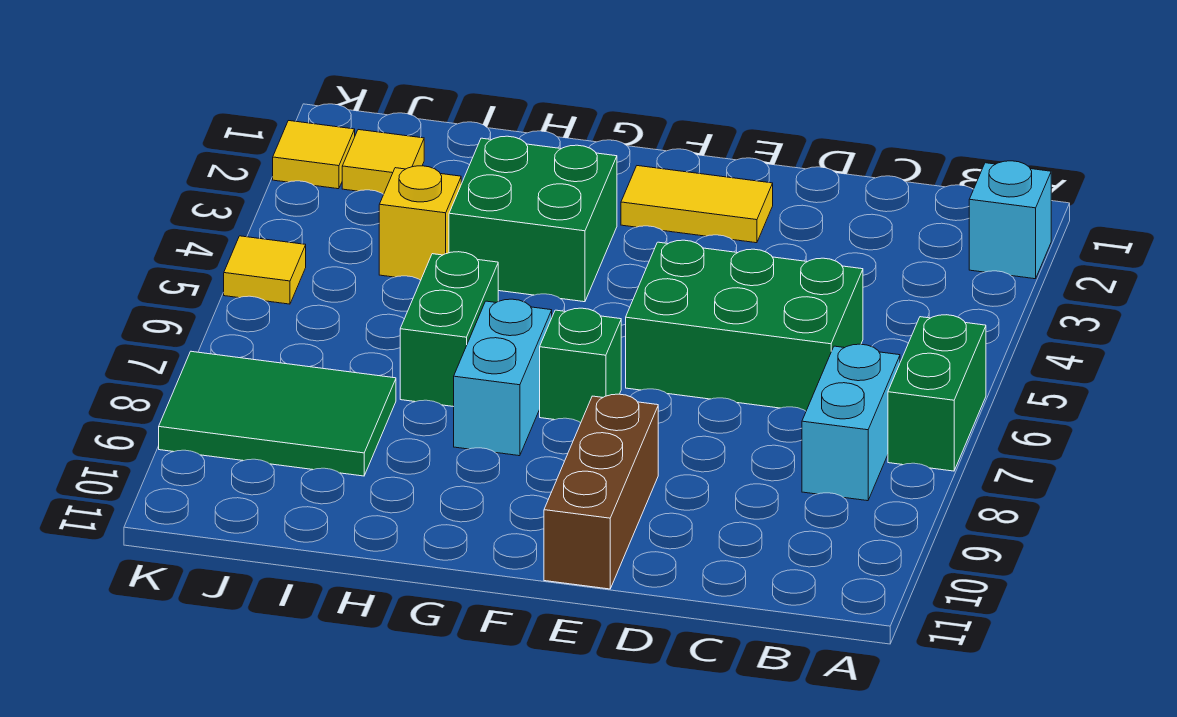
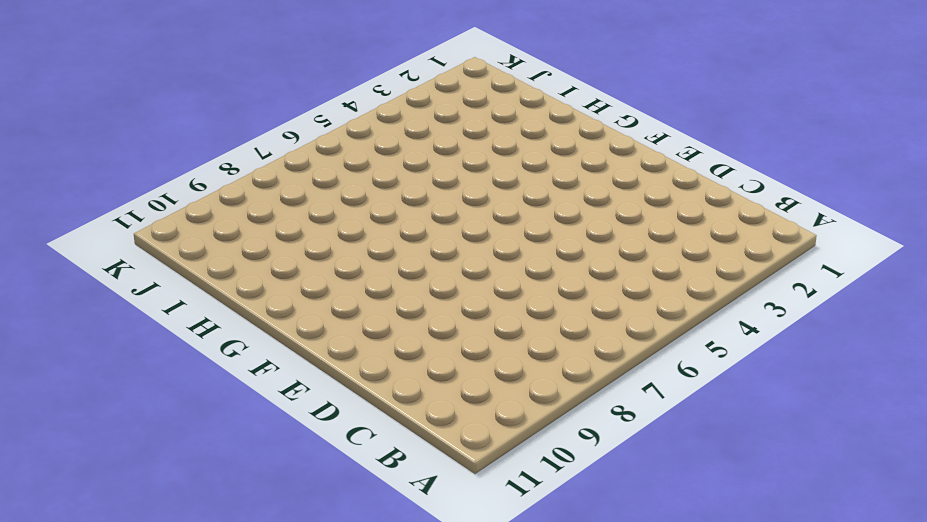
none -> cyan brick A2 level 1
none -> green brick A6:A7 level 1
none -> cyan brick B7:B8 level 1

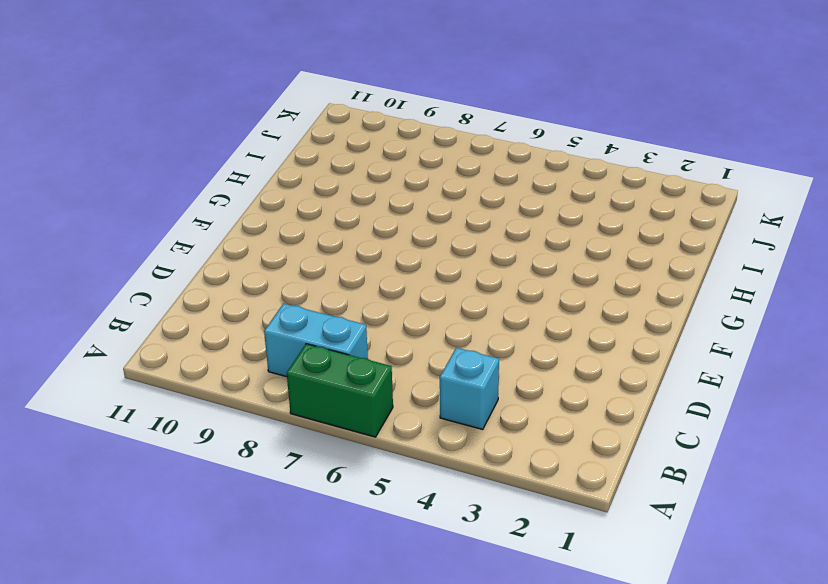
cyan brick B4 level 1 -> cyan brick A2 level 1
none -> green brick C5:E6 level 1
none -> yellow tile E2:F2 level 1
none -> brown brick E9:E11 level 1

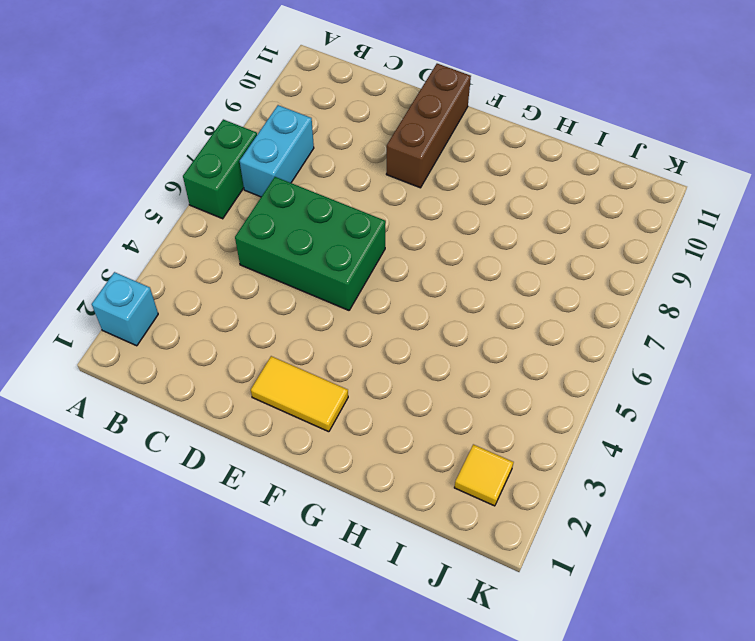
none -> green brick F7 level 1
none -> green brick G3:H4 level 1
none -> cyan brick G7:G8 level 1

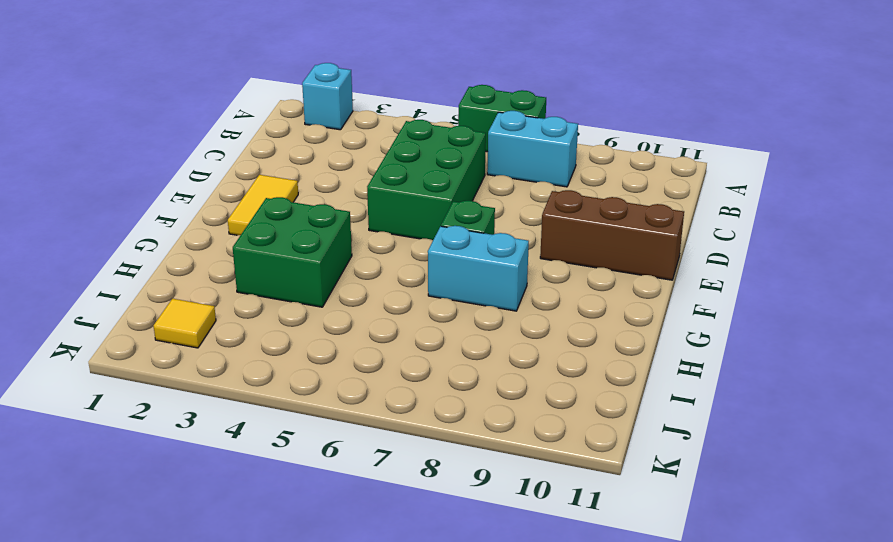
none -> green brick H6:H7 level 1
none -> yellow brick I4 level 1
none -> green tile I8:K9 level 1

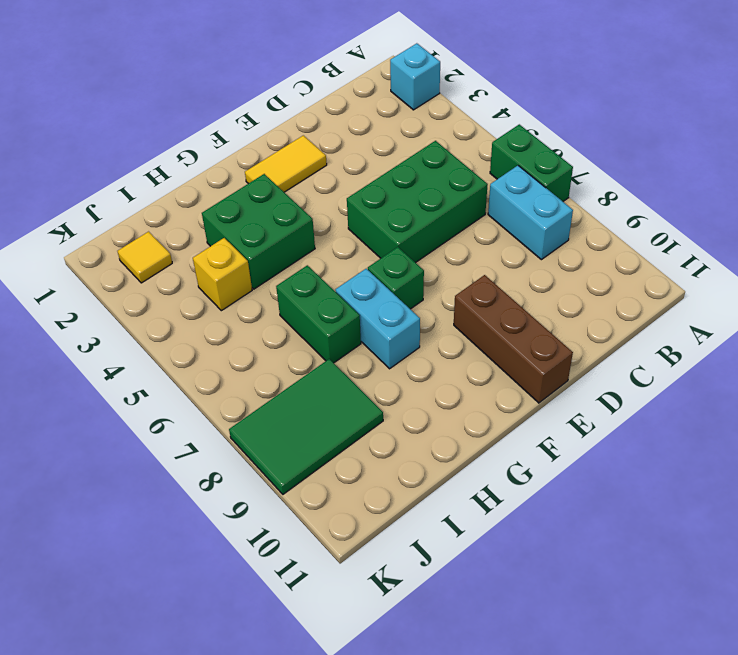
none -> yellow tile K2 level 1
none -> yellow tile K5 level 1

